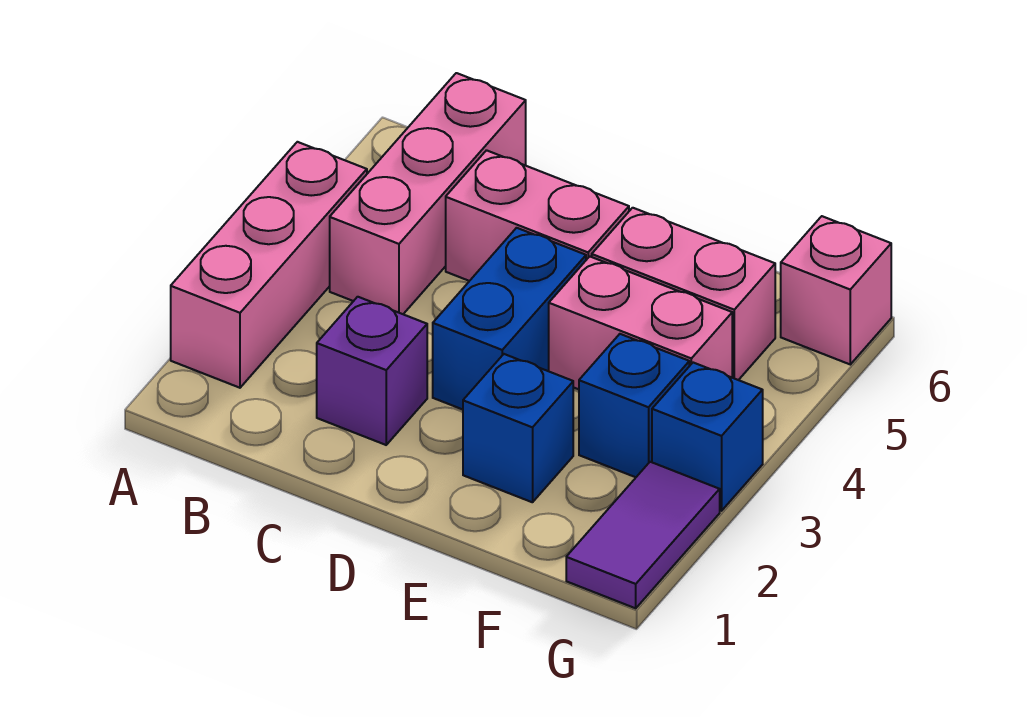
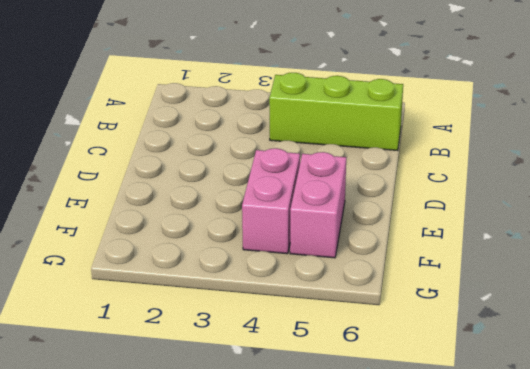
lime brick B4:B6 level 1 -> pink brick B4:B6 level 1
none -> pink brick A2:A4 level 1
none -> purple brick C2 level 1
none -> pink brick C5:D5 level 1

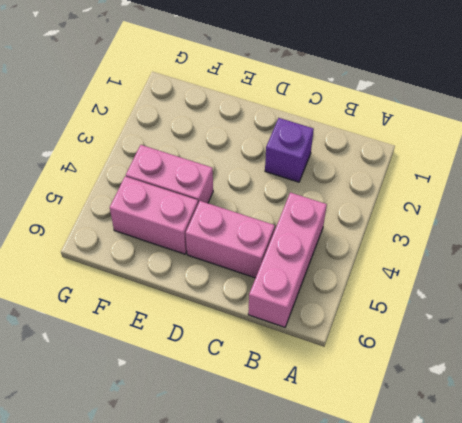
none -> pink brick A2:A4 level 1
none -> blue brick D3:D4 level 1
none -> blue brick E2 level 1

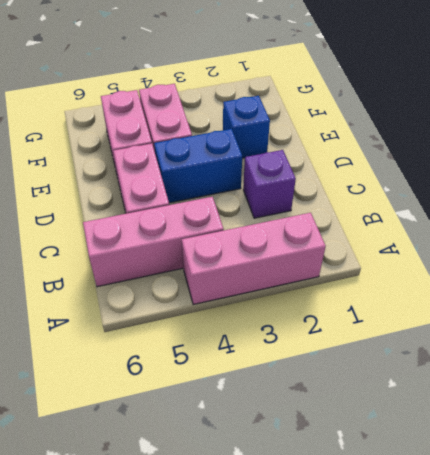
none -> blue brick F3 level 1
none -> purple tile G1:G2 level 1
none -> blue brick G3 level 1

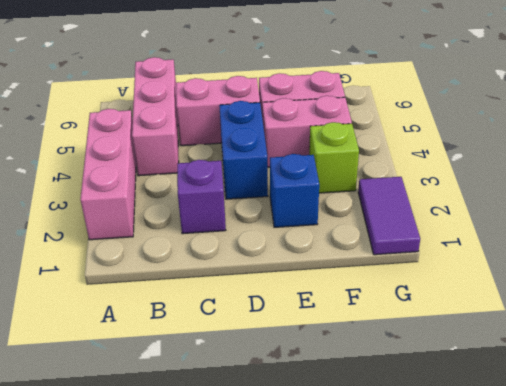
lime brick F3 level 1 -> blue brick F3 level 1
none -> blue brick G3 level 1
none -> pink brick G6 level 1

